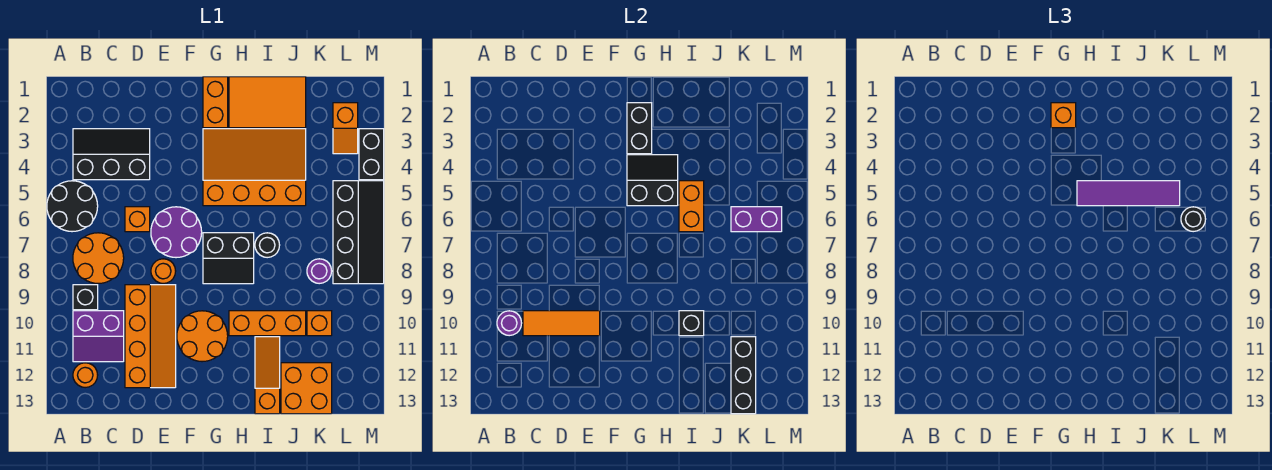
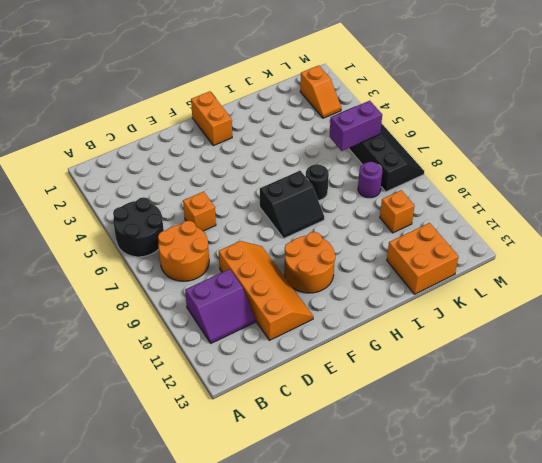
none -> black slope B3:D4 level 1 top 4
none -> black brick B9 level 1
none -> orange round brick B12 level 1
none -> purple round brick E6:F7 level 1

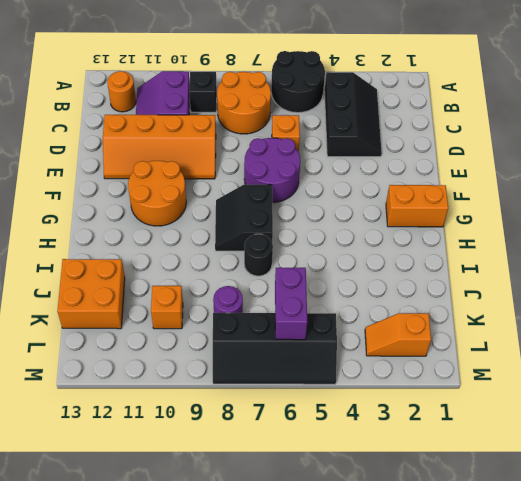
none -> orange round brick E8 level 1
none -> orange slope G3:J5 level 1 top 5
none -> orange tile H1:J2 level 1
none -> orange brick H10:J10 level 1

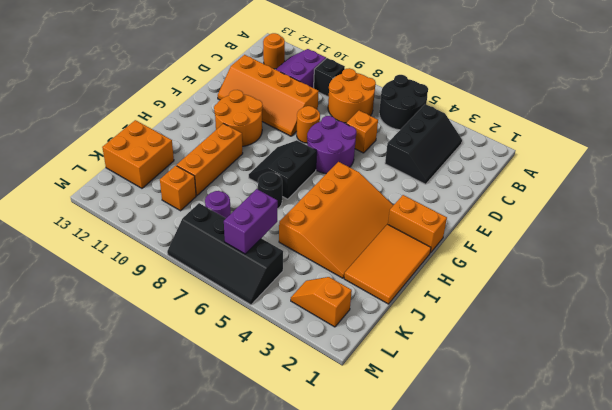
none -> orange slope I11:I13 level 1 top 13
none -> black brick M3:M4 level 1
none -> purple round brick B10 level 2
none -> orange tile C10:E10 level 2

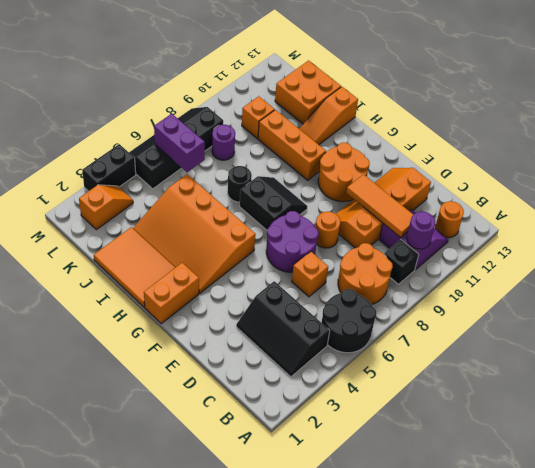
none -> black brick G2:G3 level 2
none -> black slope G4:H5 level 2 top 5
none -> orange brick I5:I6 level 2
none -> black brick I10 level 2

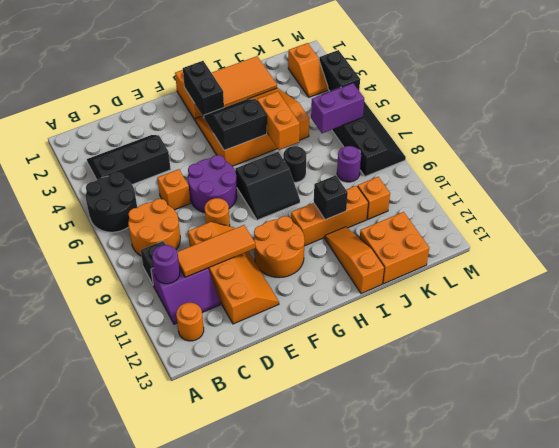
none -> black brick K11:K13 level 2
none -> orange brick G2 level 3
none -> purple tile H5:K5 level 3
none -> black round brick L6 level 3

